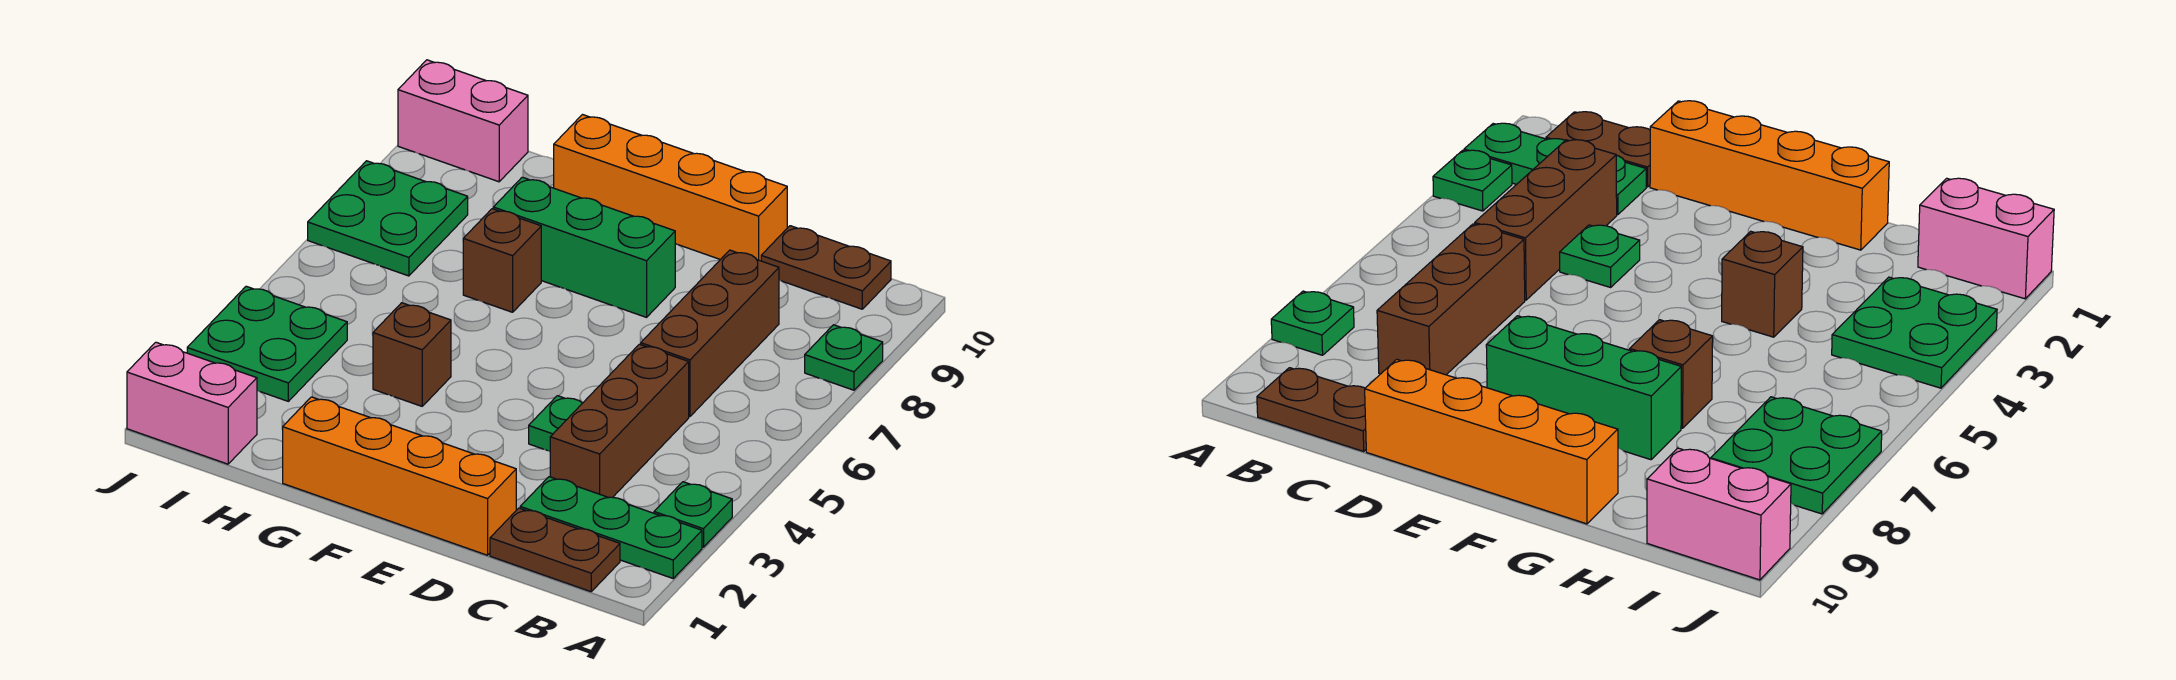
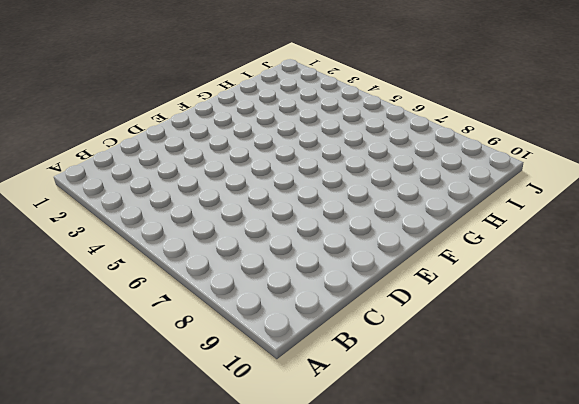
none -> green plate A2:C2 level 1
none -> green plate A3 level 1
none -> green plate A8 level 1

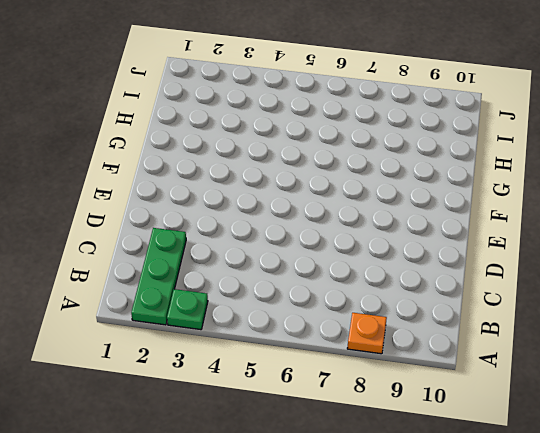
orange plate A8 level 1 -> green plate A8 level 1
none -> brown plate B1:C1 level 1
none -> brown plate B10:C10 level 1
none -> brown brick C3:C5 level 1

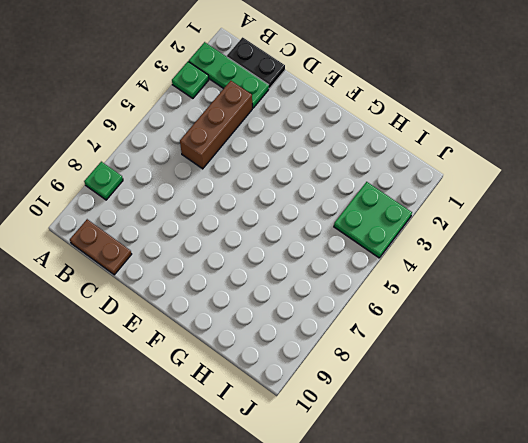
black plate B1:C1 level 1 -> brown plate B1:C1 level 1
none -> brown brick C6:C8 level 1
none -> orange brick D1:G1 level 1
none -> green plate D4 level 1

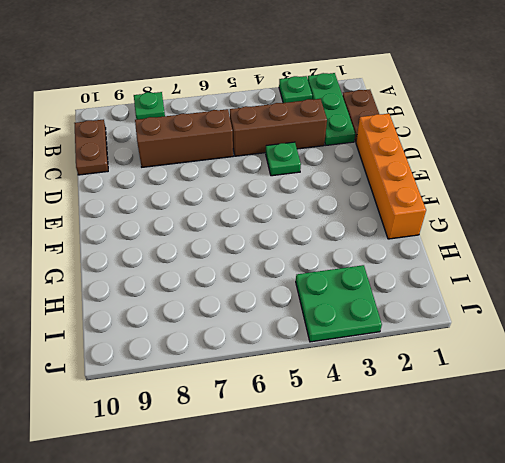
none -> orange brick D10:G10 level 1
none -> green brick E8:G8 level 1
none -> brown brick G4 level 1

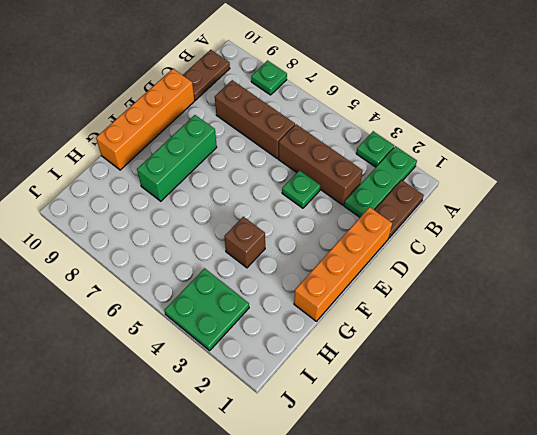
none -> brown brick G7 level 1
none -> pink brick I1:J1 level 1
none -> green plate I7:J8 level 1

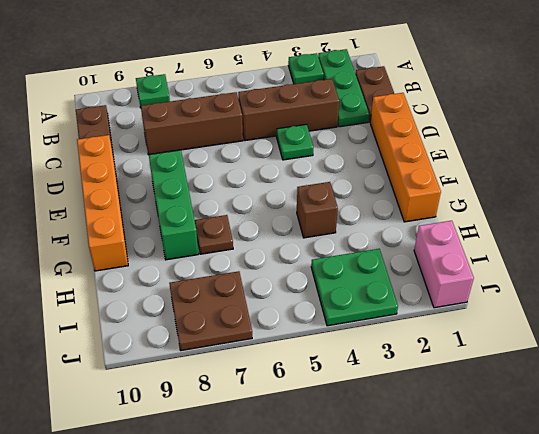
brown plate G7 level 1 -> brown brick G7 level 1
brown plate I7:J8 level 1 -> green plate I7:J8 level 1
none -> pink brick I10:J10 level 1

